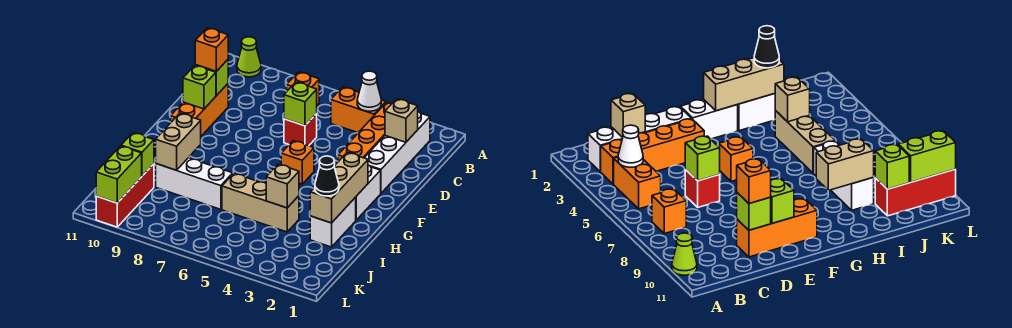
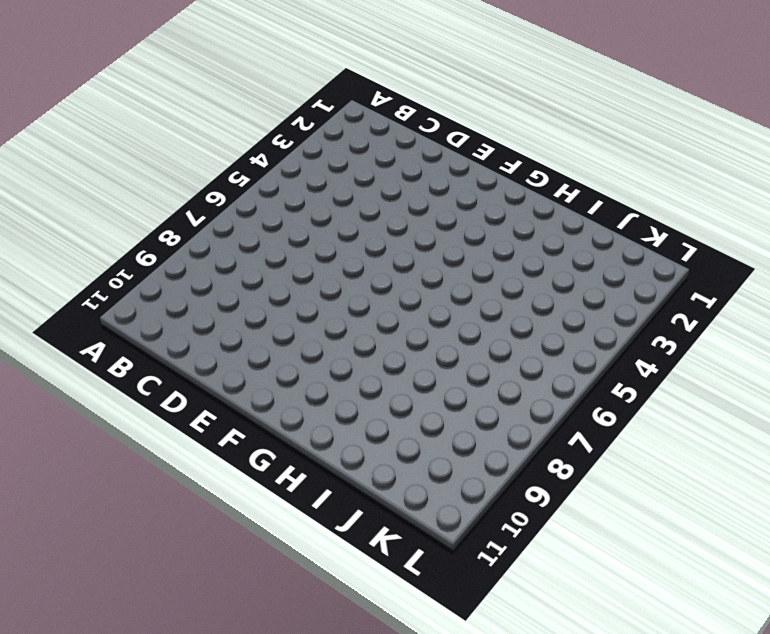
none -> lime cone A10 level 1
none -> white brick B2:E2 level 1
none -> orange brick B3:E3 level 1

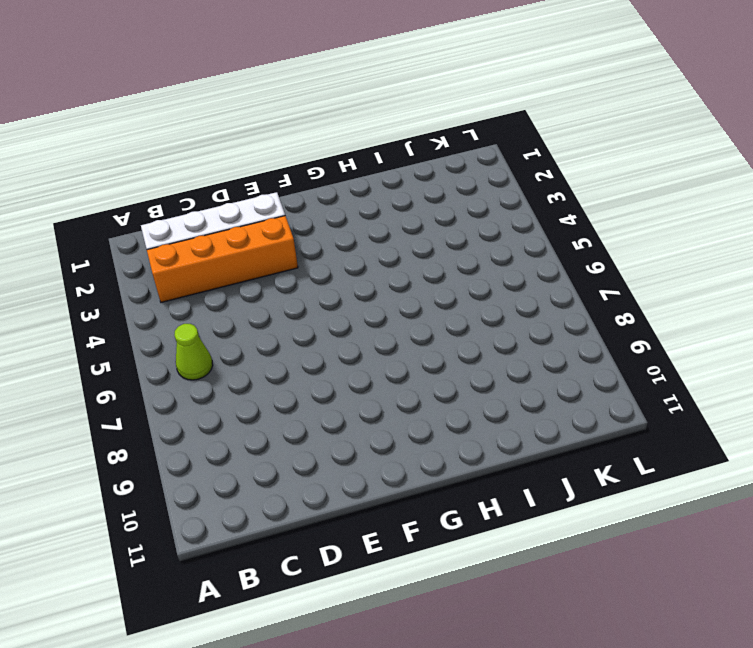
lime cone B6 level 1 -> lime cone A10 level 1
none -> orange brick B4:B5 level 1
none -> orange brick B7 level 1
none -> red brick D6 level 1

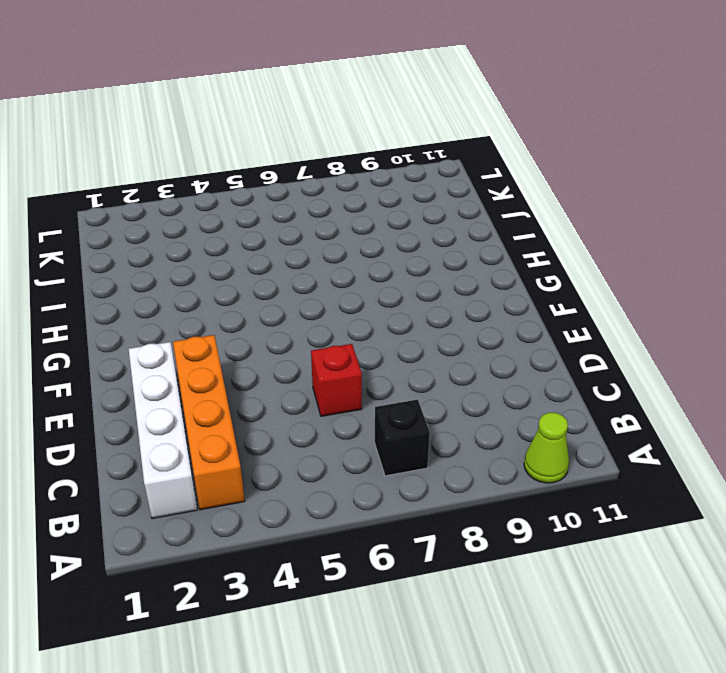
black brick B7 level 1 -> orange brick B7 level 1
none -> orange brick B4:B5 level 1
none -> orange brick D10:F10 level 1
none -> white brick F2:G2 level 1

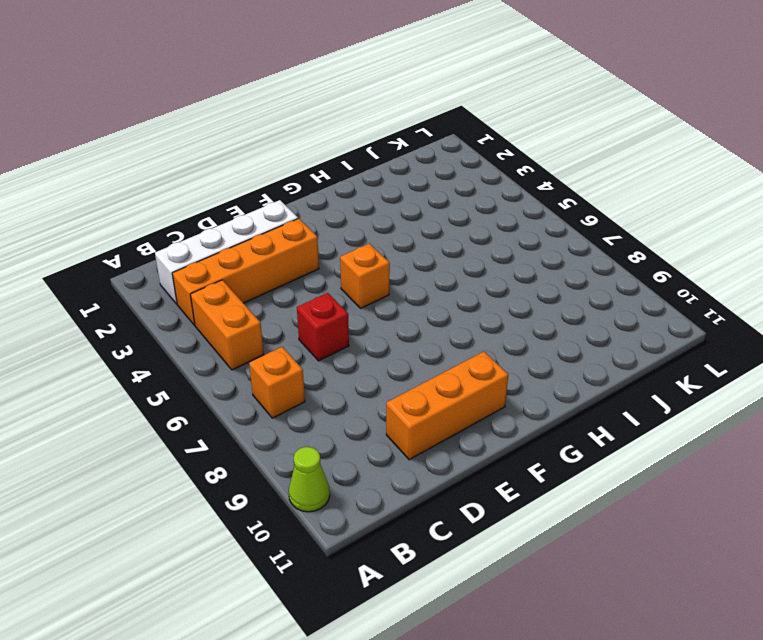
none -> white brick F2:G2 level 1
none -> white brick H2:I2 level 1
none -> tan brick I4:I6 level 1

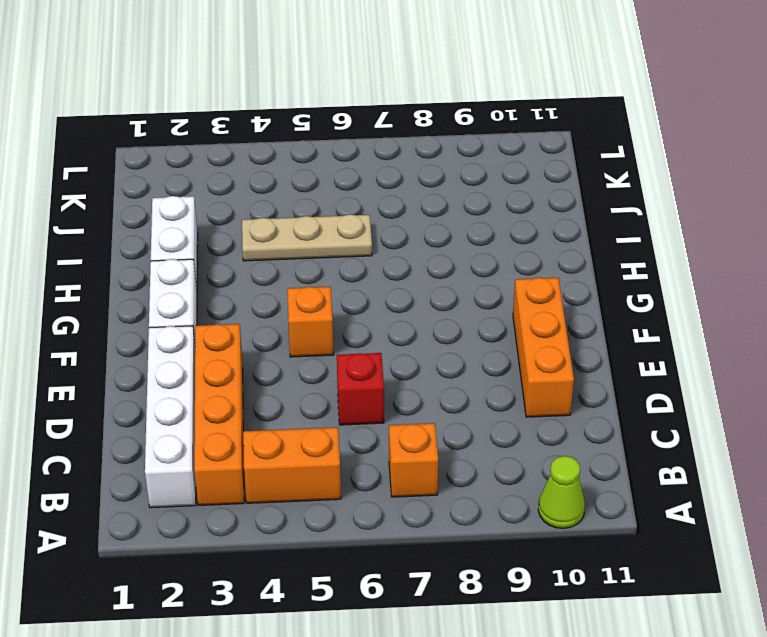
tan plate I4:I6 level 1 -> tan brick I4:I6 level 1
none -> white brick I7:I9 level 1
none -> red brick J10:L10 level 1
none -> white cone B4 level 2

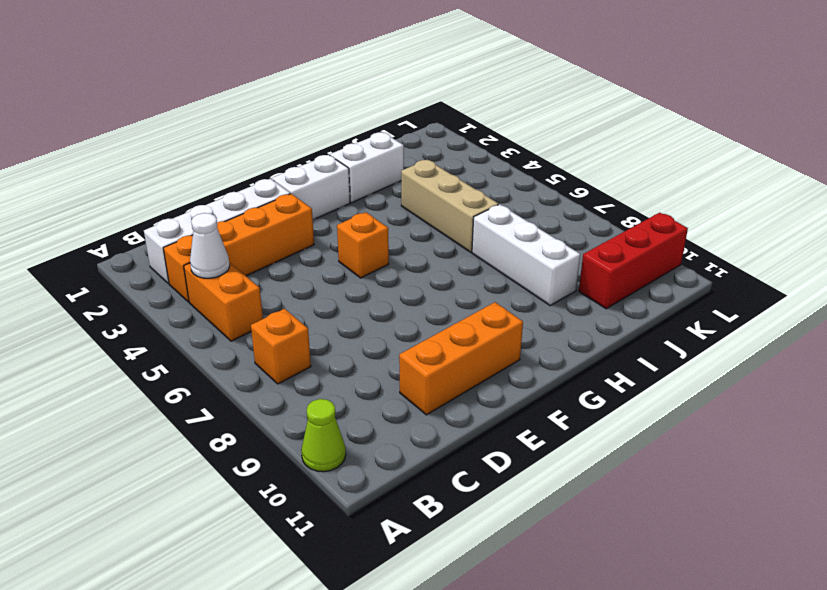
none -> red brick D6 level 1
none -> tan brick C2 level 2
none -> lime brick D6 level 2

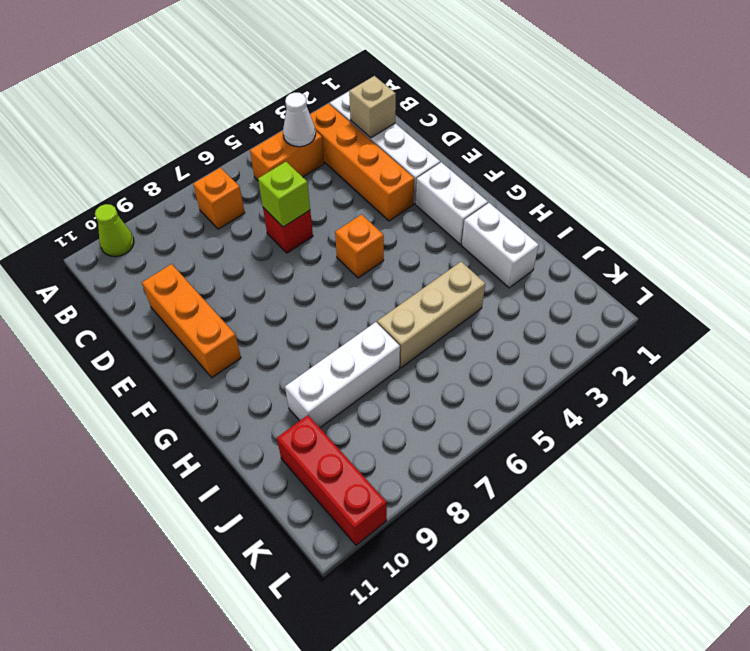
none -> lime brick D10 level 2
none -> lime brick E10 level 2
none -> tan brick G2:I2 level 2

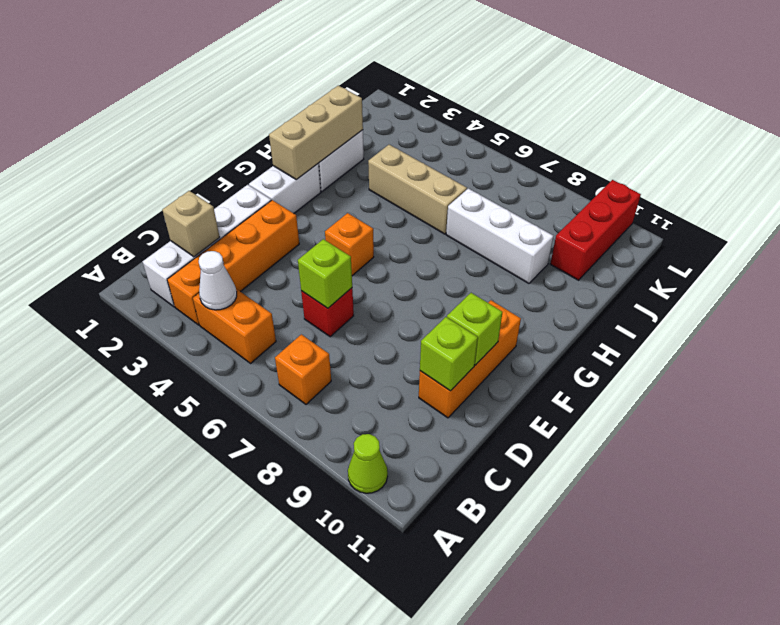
none -> tan brick H9:I9 level 2
none -> tan brick I4 level 2
none -> lime brick J10 level 2

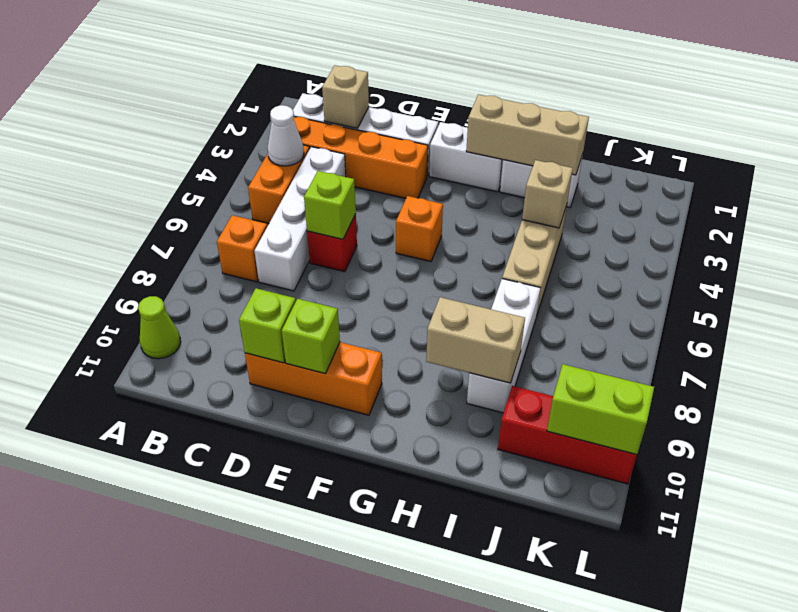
white brick C4:C7 level 1 -> none
none -> lime brick J10 level 2
none -> orange brick D10 level 3
none -> black cone I2 level 3

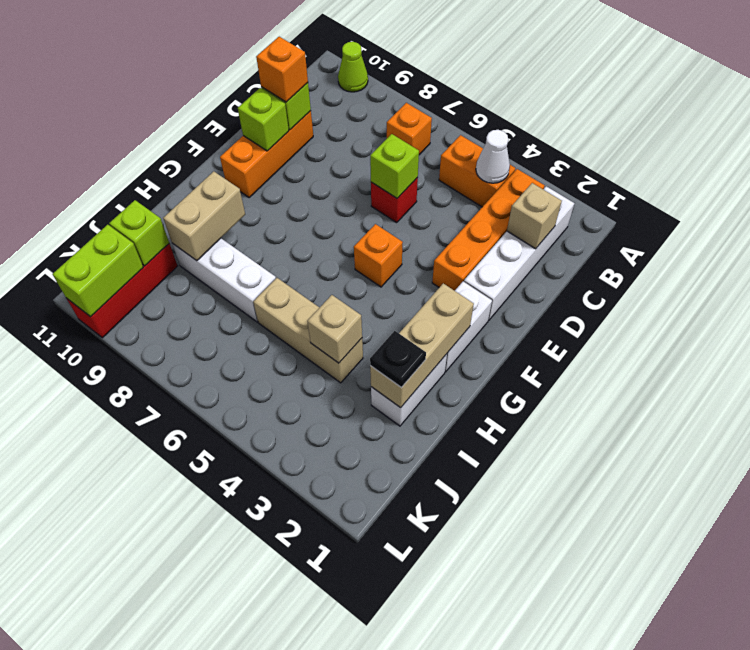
black plate I2 level 3 -> black cone I2 level 3

